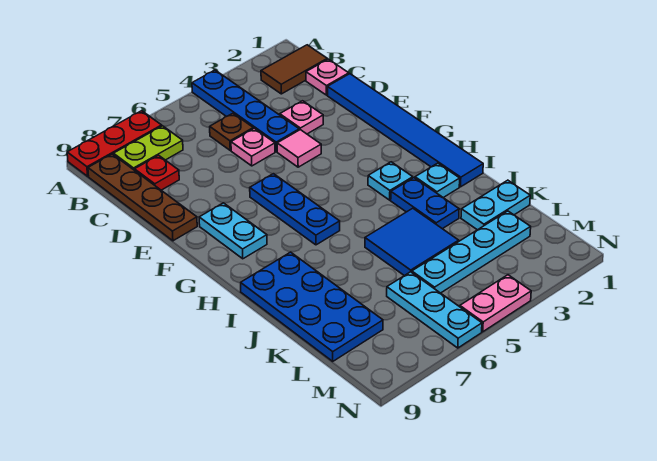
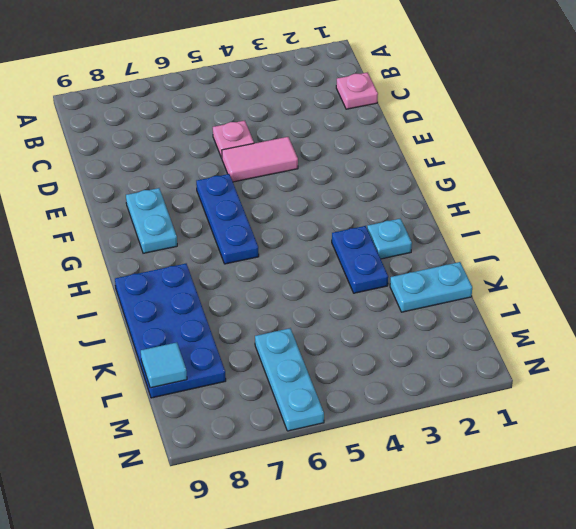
pink tile E4:E5 level 1 -> pink tile E4 level 1
cyan tile L9 level 2 -> none
none -> blue plate A4:D4 level 1
none -> red plate A7:A9 level 1
none -> brown tile B1:B2 level 1

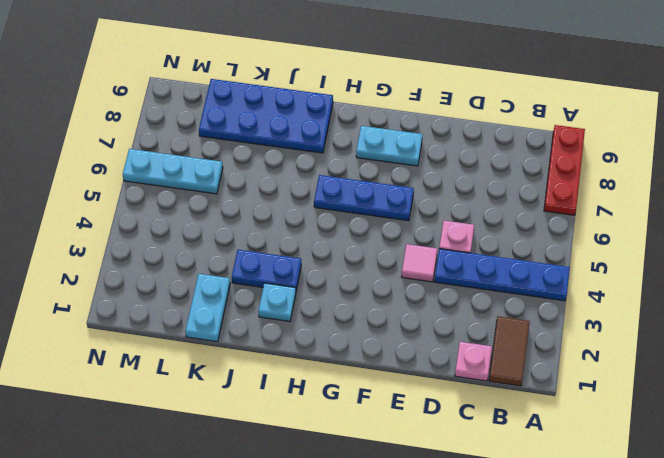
none -> lime plate B7:B8 level 1
none -> brown plate B9:E9 level 1
none -> brown plate C5 level 1

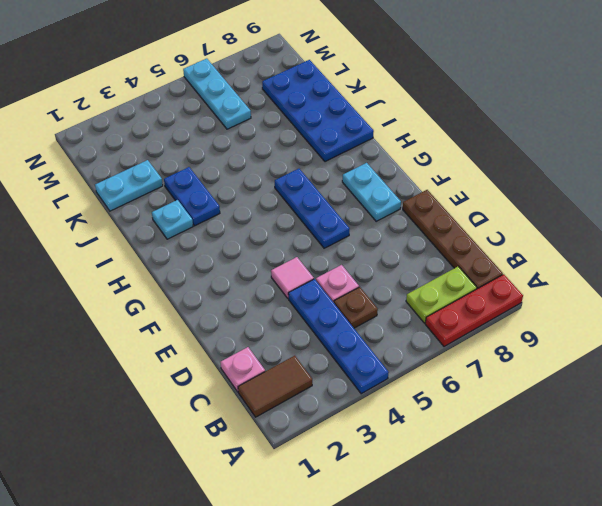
none -> red plate C8 level 1
none -> blue tile D1:I1 level 1
none -> pink plate D3 level 1

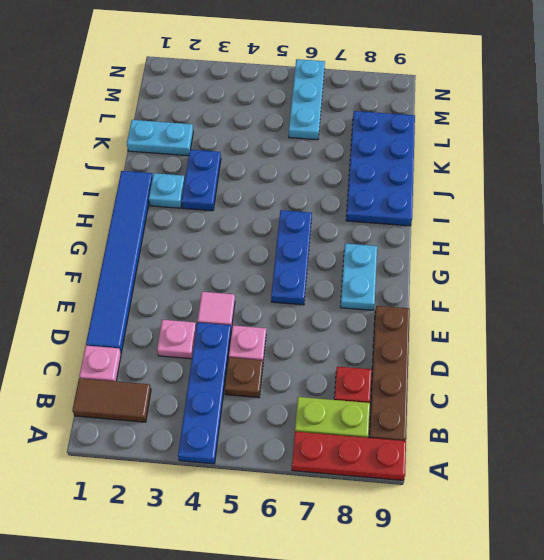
none -> cyan plate H3 level 1
none -> blue tile J4:K5 level 1
none -> cyan plate L2:L5 level 1

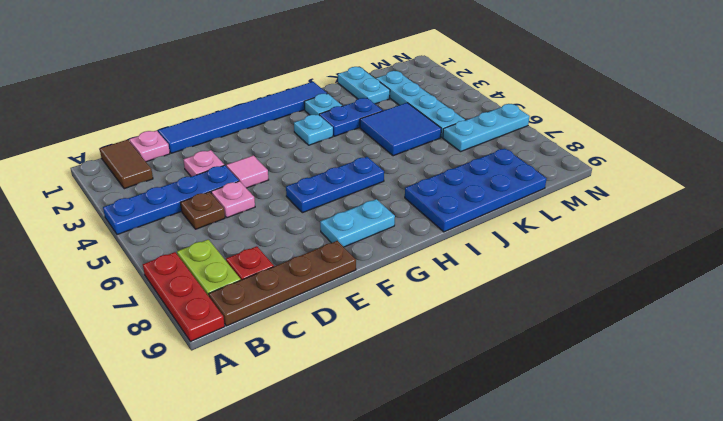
none -> pink plate N4:N5 level 1

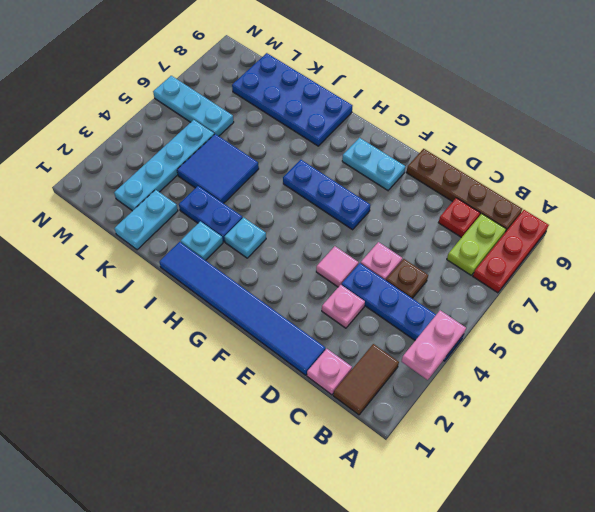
pink plate A3:A4 level 2 -> pink plate N4:N5 level 1

